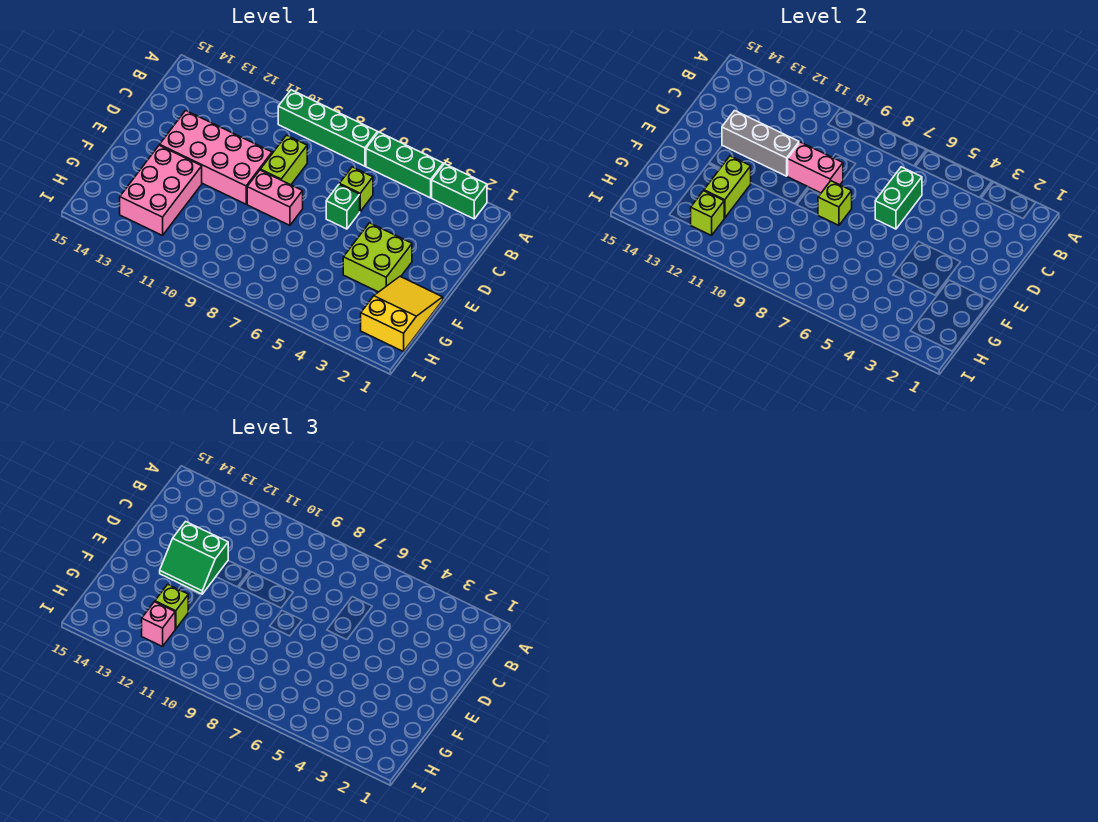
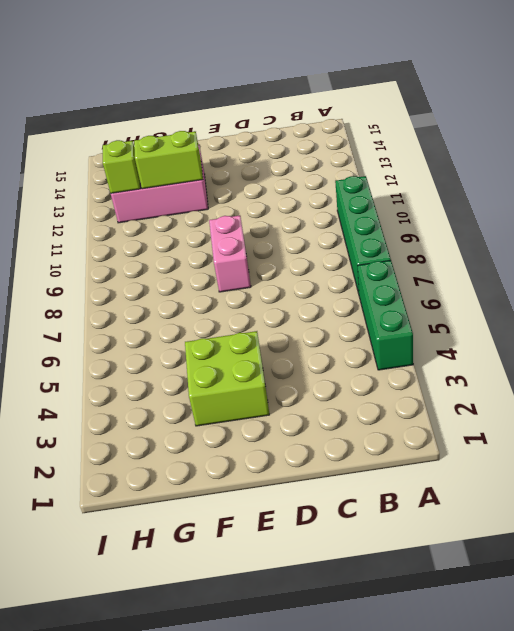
none -> green brick A2:A3 level 1
none -> lime brick C6 level 1
none -> lime brick C9:D9 level 1

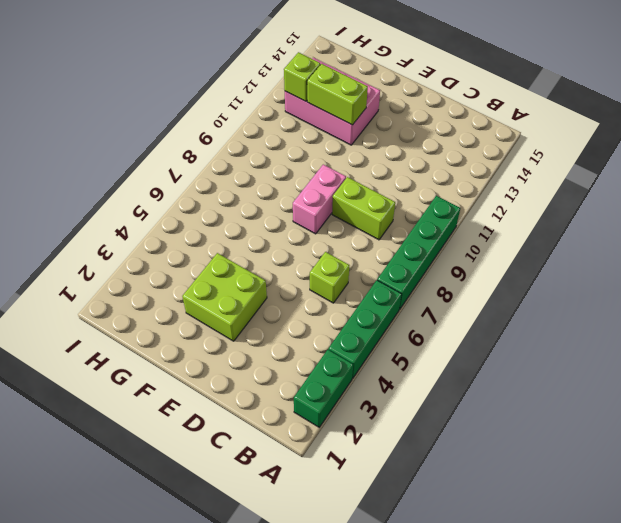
none -> green brick D6 level 1
none -> pink brick D10:E13 level 1
none -> yellow slope F1:H2 level 1 top H

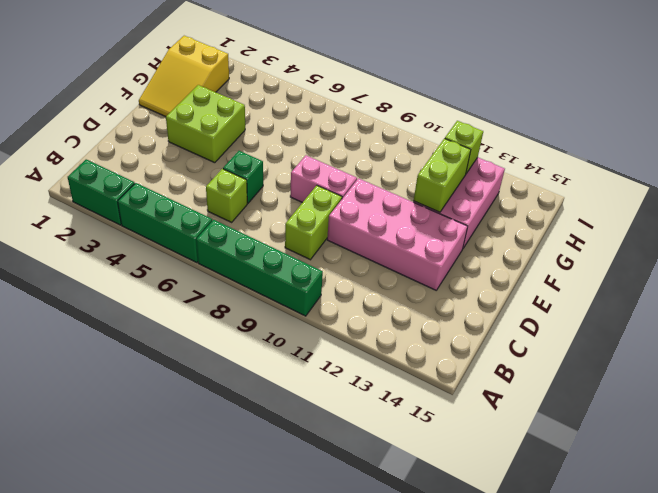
none -> green brick C6:D6 level 2
none -> pink brick D9:D10 level 2
none -> grey brick D11:D13 level 2

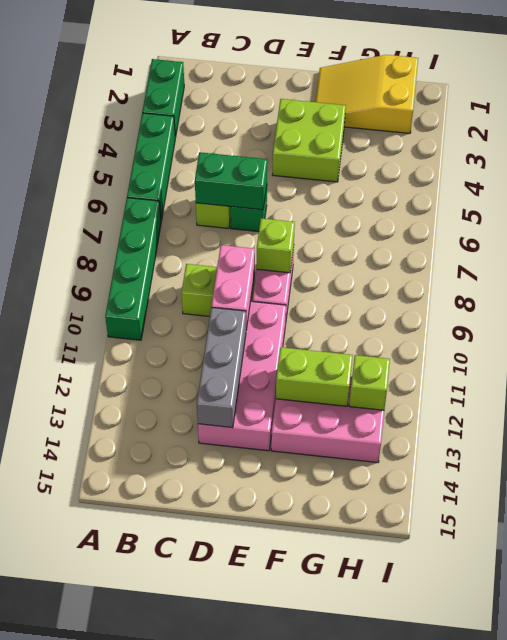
none -> green slope D12:E13 level 3 top D
none -> lime brick G12 level 3
none -> pink brick H12 level 3

